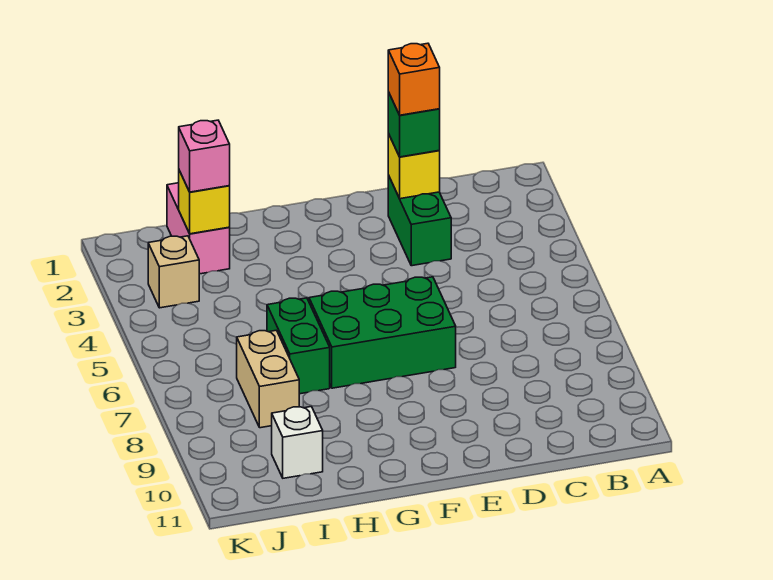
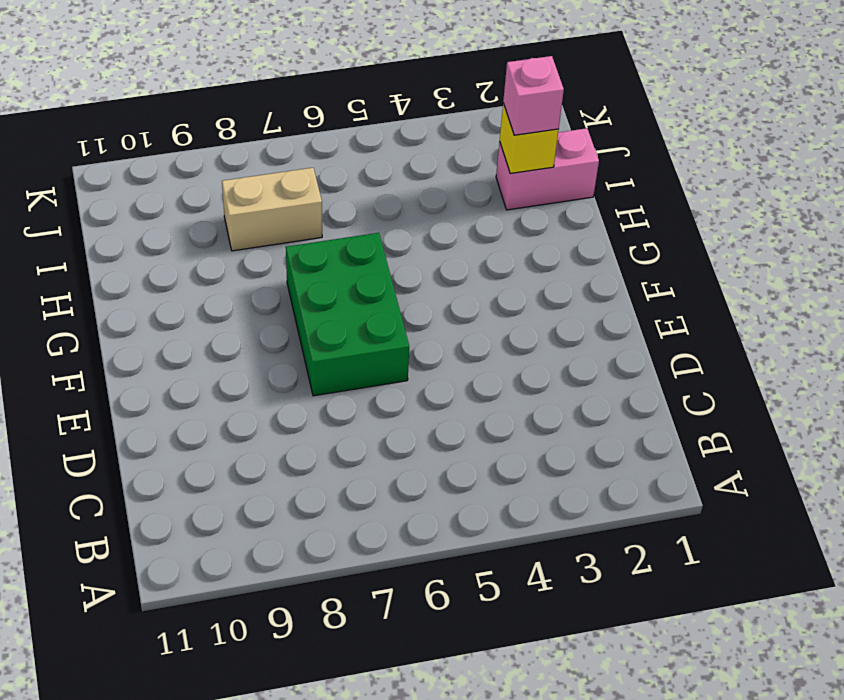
none -> green brick D2:D3 level 1
none -> green brick H6:H7 level 1
none -> white brick I10 level 1

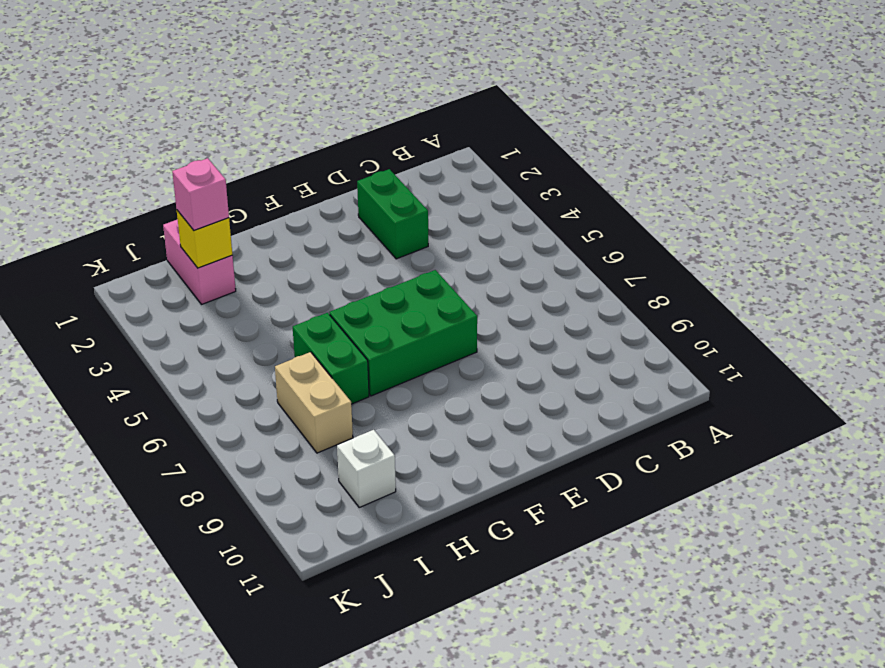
none -> tan brick J3 level 1
none -> yellow brick D2 level 2
none -> green brick D2 level 3

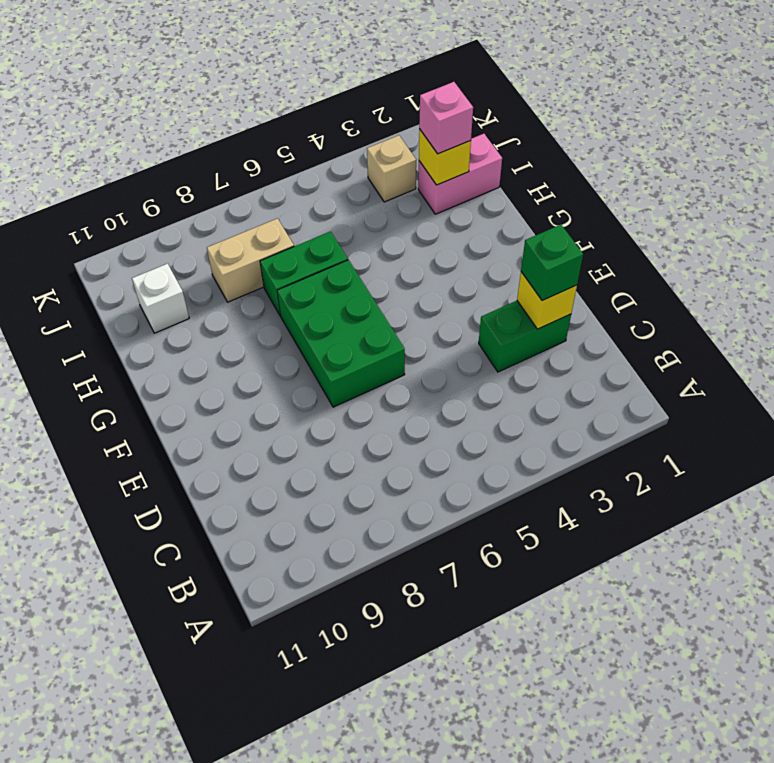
none -> orange brick D2 level 4

